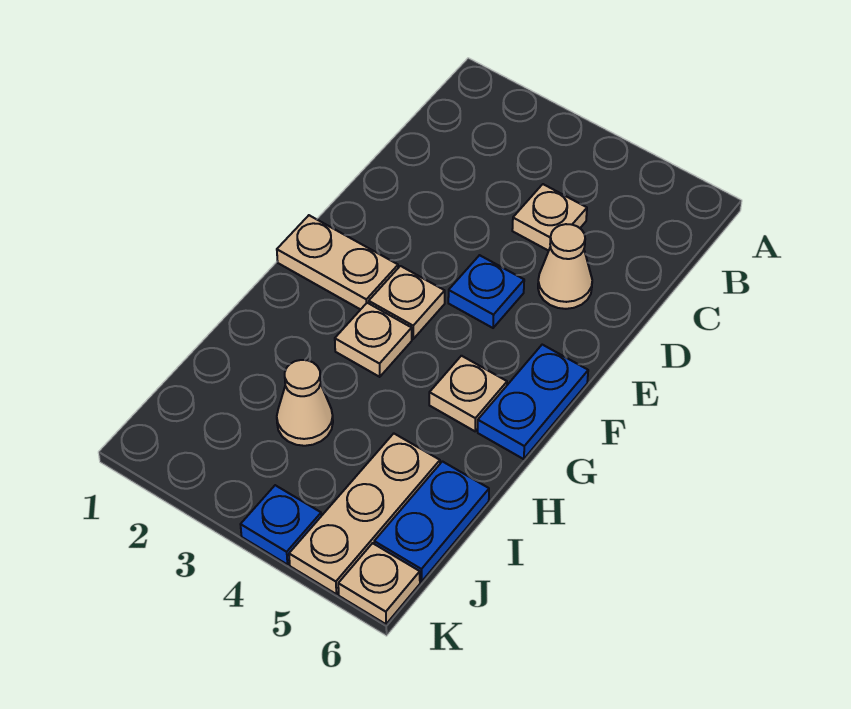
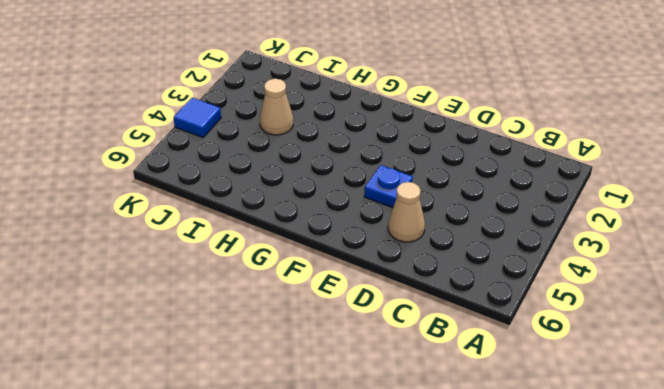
blue tile K4 level 1 -> blue plate K4 level 1
none -> tan plate C4 level 1
none -> tan plate F1:F2 level 1
none -> tan plate F3 level 1

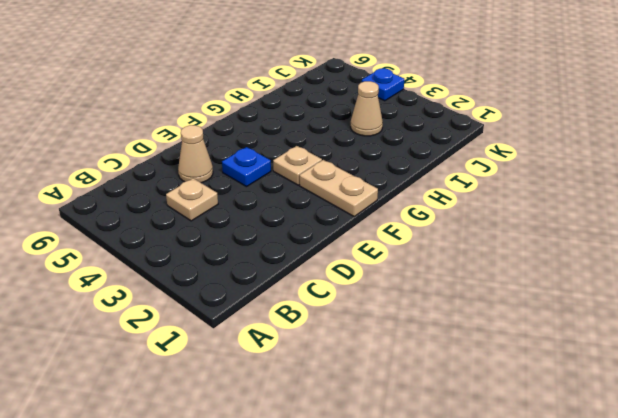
none -> blue plate F6:G6 level 1
none -> tan plate G3 level 1
none -> tan plate G5 level 1

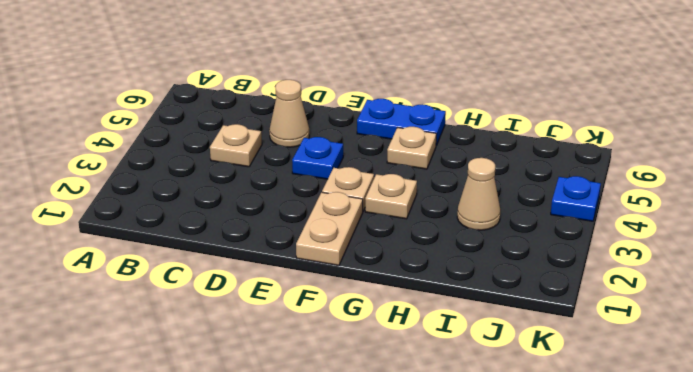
none -> tan plate I5:K5 level 1
none -> blue plate I6:J6 level 1
none -> tan plate K6 level 1

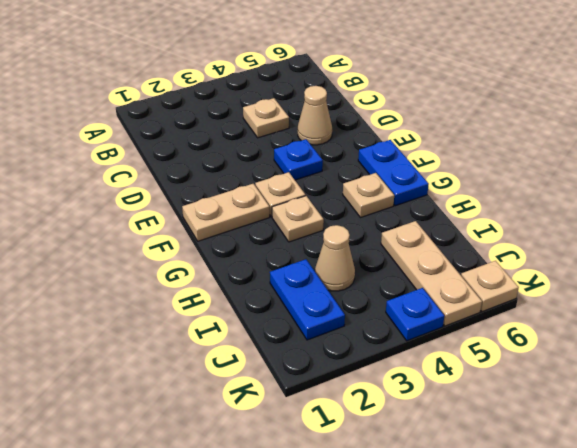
blue plate I2:J2 level 1 -> blue plate I6:J6 level 1

